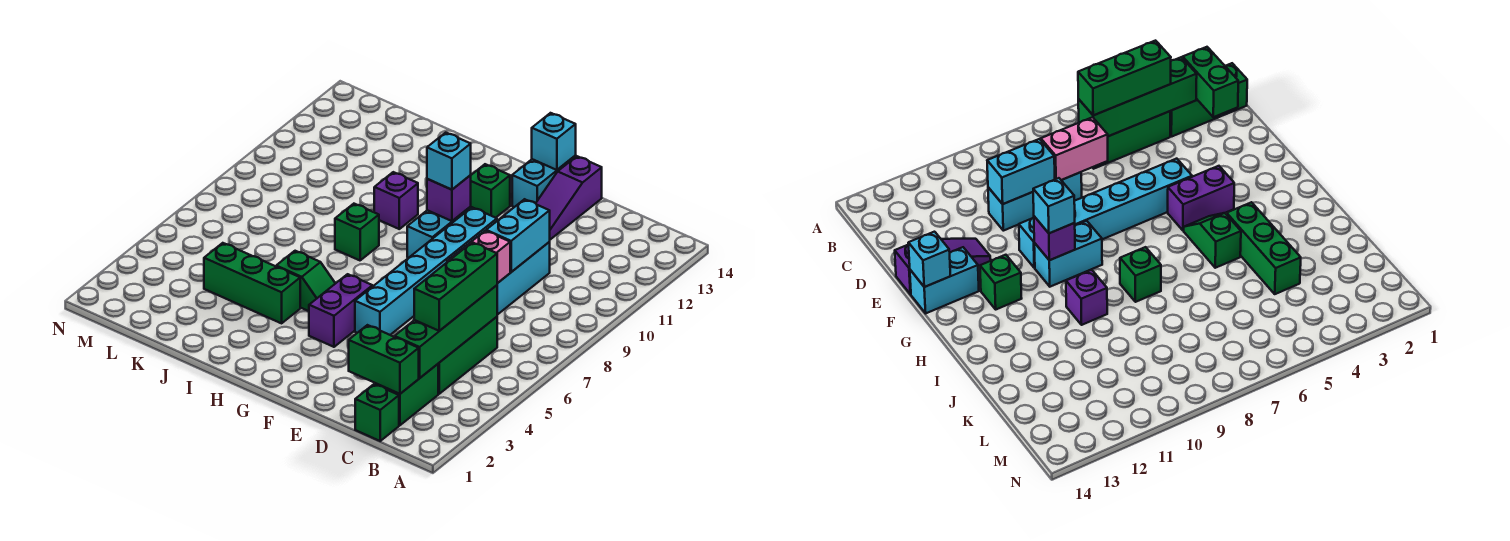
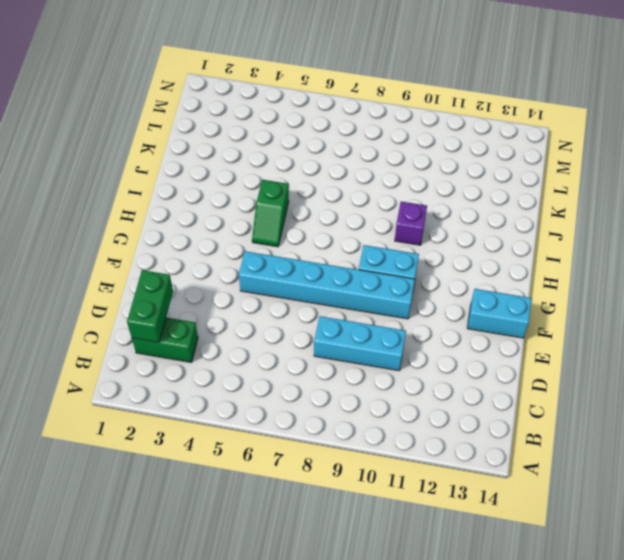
none -> green brick C1 level 1
none -> green brick C4:C6 level 1
none -> purple slope E12:E14 level 1 top 14

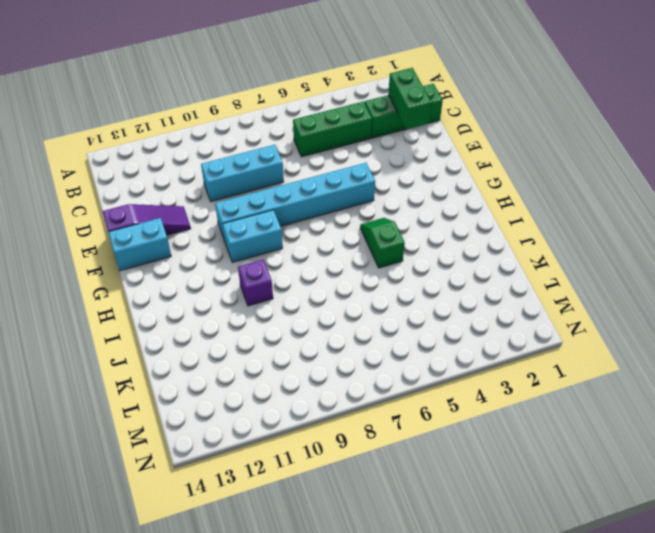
none -> purple brick G4:G5 level 1
none -> green brick G12 level 1
none -> green brick I4:K4 level 1

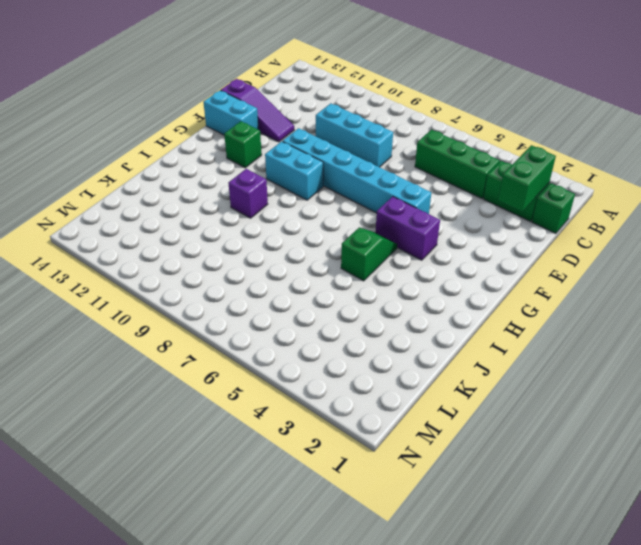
none -> green brick I4:K4 level 1
none -> green brick I8 level 1
none -> green brick C3:C6 level 2

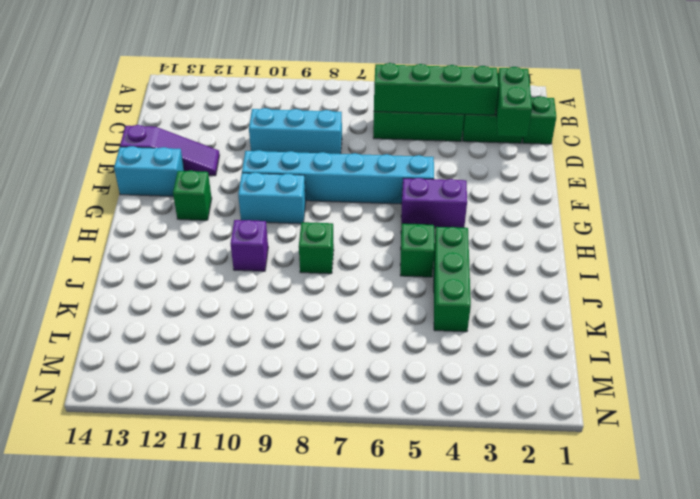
none -> pink brick D7:D8 level 2
none -> cyan brick D9:D10 level 2
none -> cyan brick F14 level 2

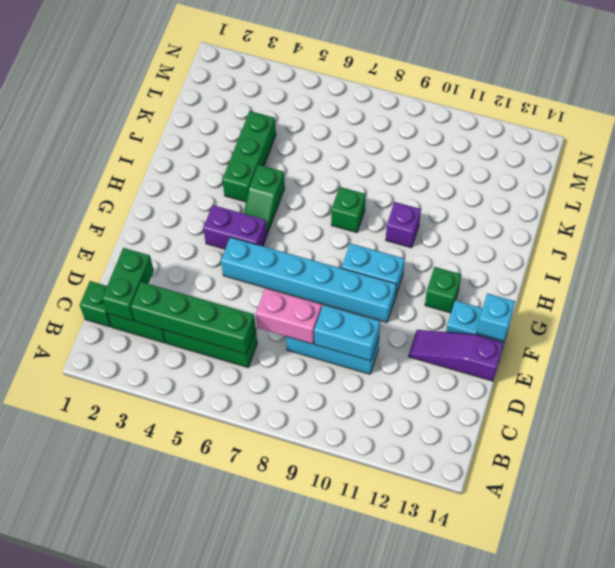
none -> purple brick G10 level 2
none -> green brick C4:C6 level 3
none -> cyan brick G10 level 3

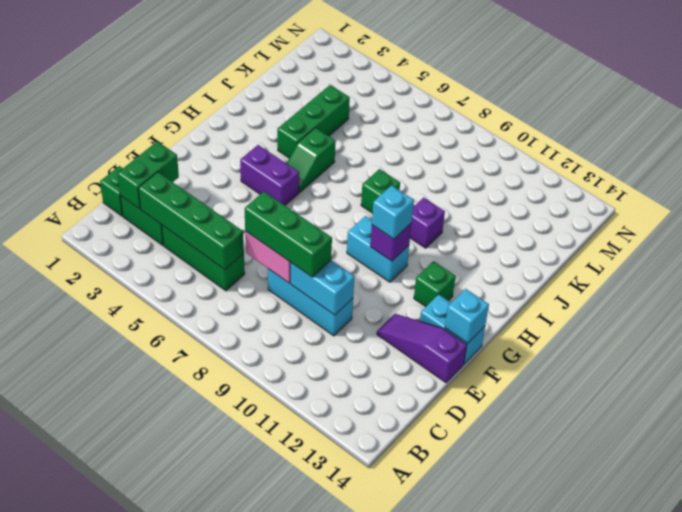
green brick D7:D9 level 3 -> green brick C4:C6 level 3
none -> cyan brick F5:F10 level 1

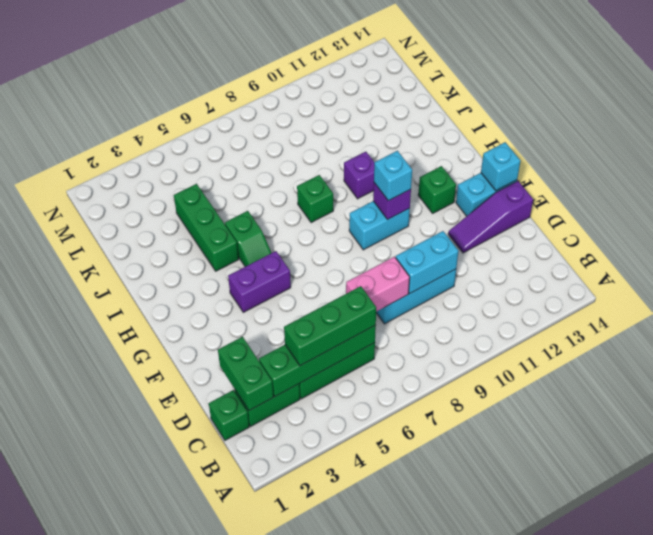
none -> cyan brick F5:F10 level 1

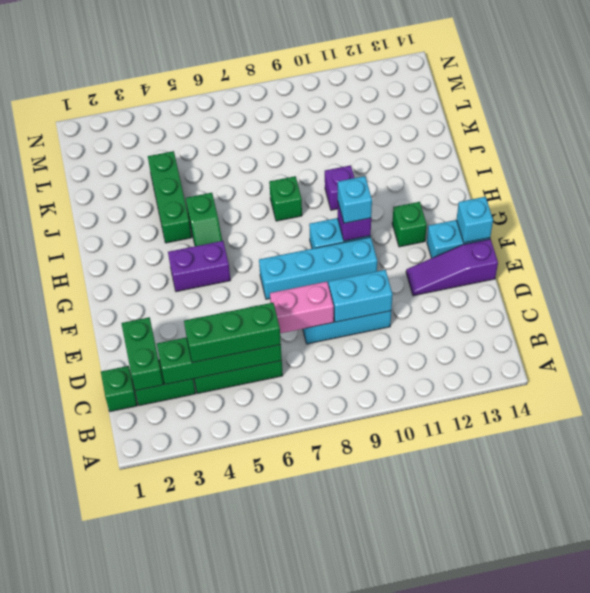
cyan brick F7:F10 level 1 -> cyan brick F5:F10 level 1

